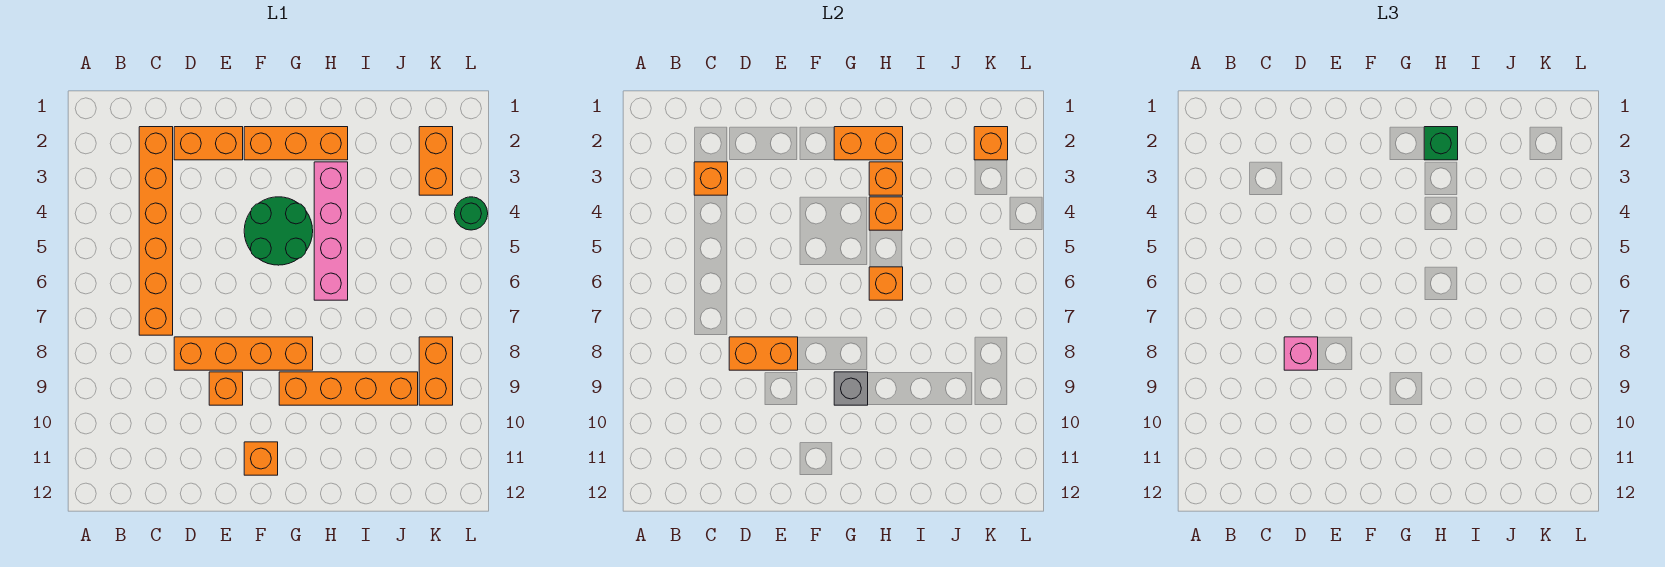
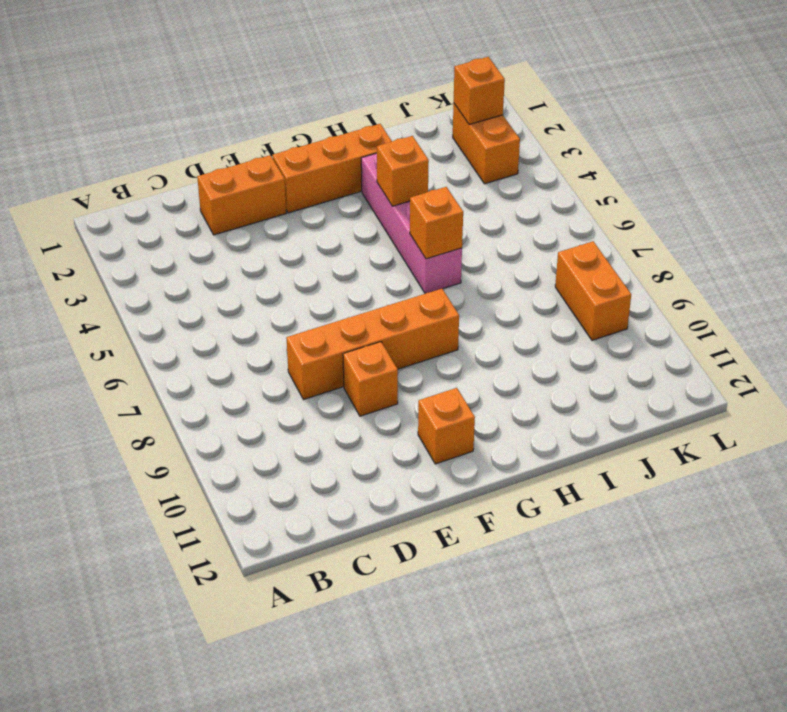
none -> orange brick C2:C7 level 1
none -> green round brick F4:G5 level 1
none -> orange brick G9:J9 level 1

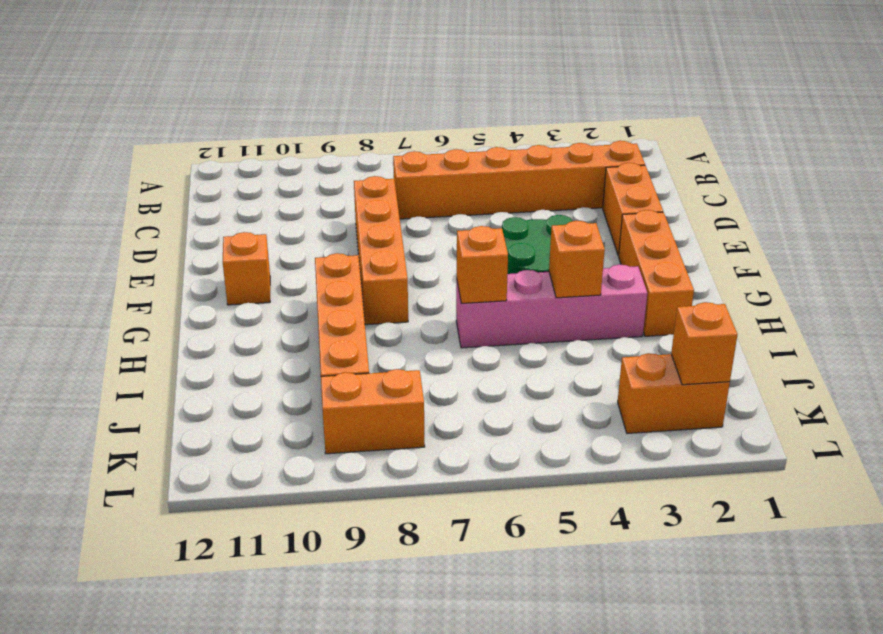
none -> orange brick E9 level 1
none -> green round brick L4 level 1
none -> orange brick C3 level 2

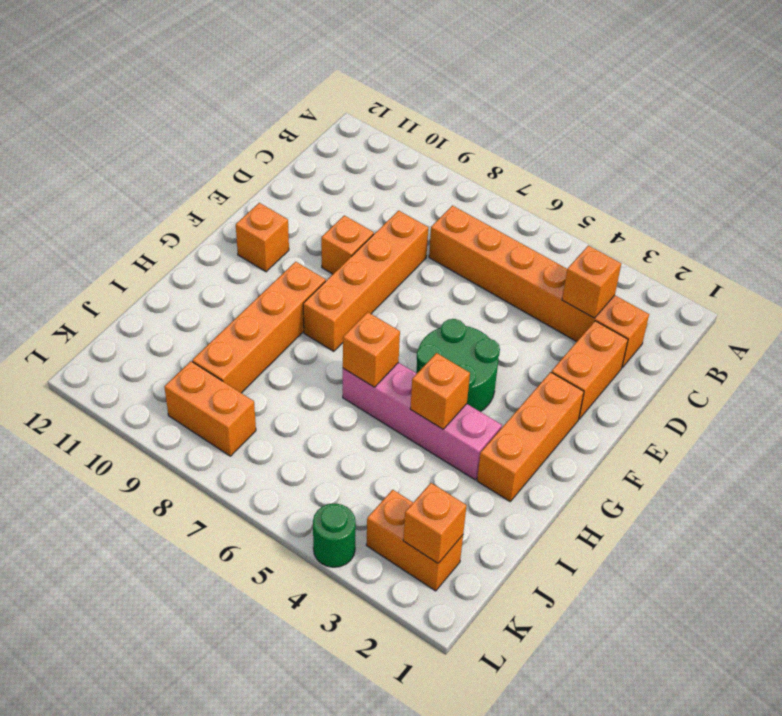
none -> orange brick D8:E8 level 2
none -> orange brick G2:H2 level 2
none -> grey brick G9 level 2

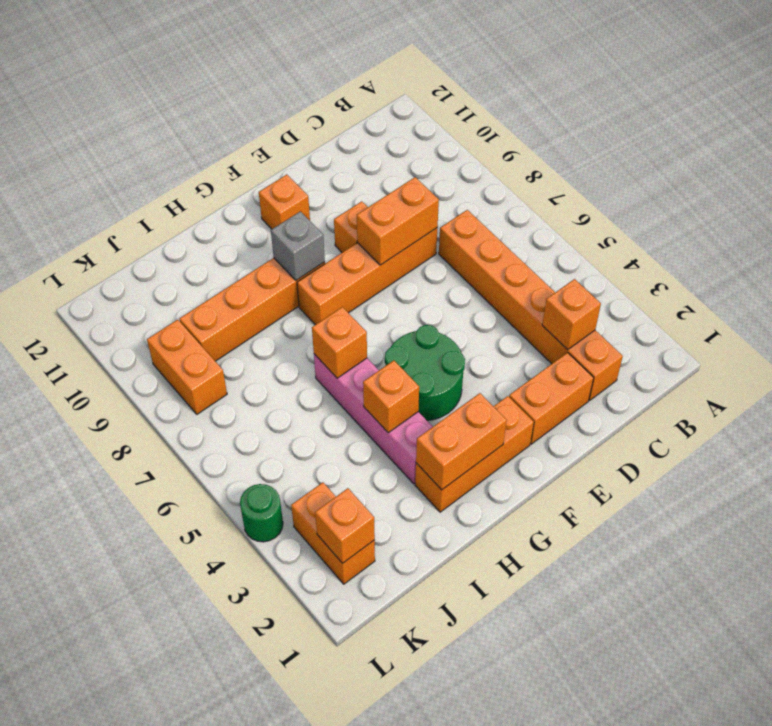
none -> orange brick H3 level 2
none -> pink brick D8 level 3
none -> green brick H2 level 3

